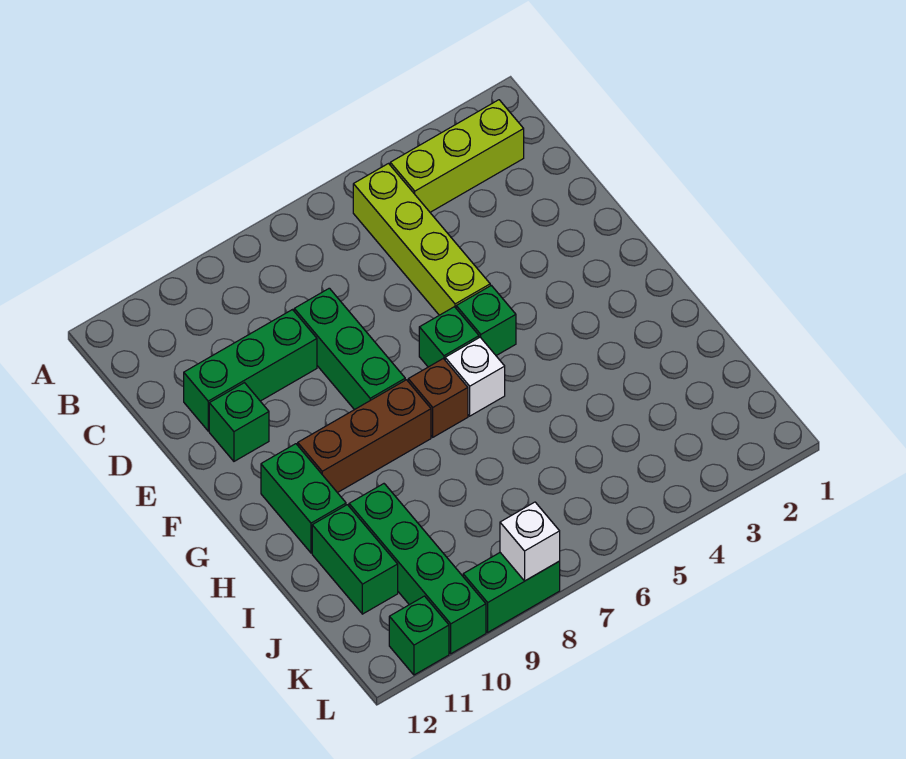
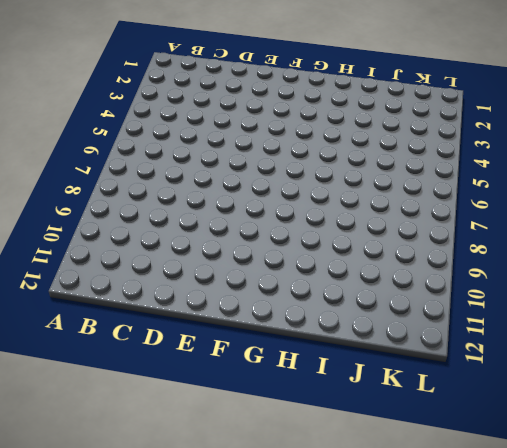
none -> lime brick B2:B4 level 1
none -> lime brick B5:E5 level 1
none -> green brick D8:F8 level 1

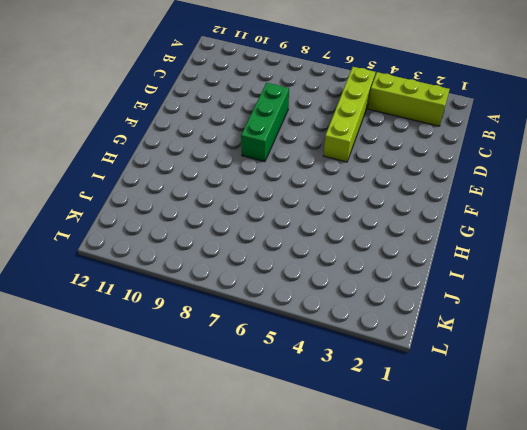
none -> green brick D9:D11 level 1
none -> green brick E11 level 1
none -> green brick F5 level 1

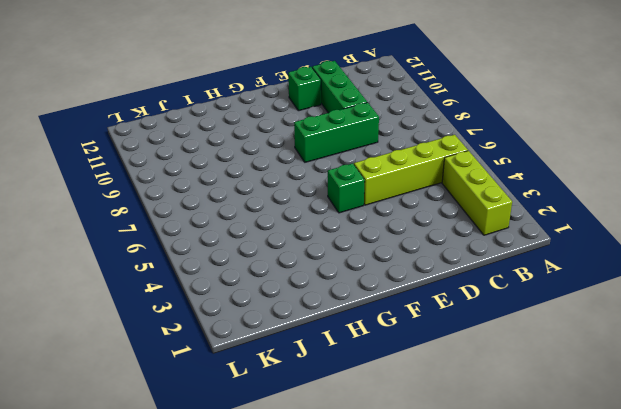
none -> green brick F6 level 1
none -> white brick G6 level 1
none -> brown brick G7 level 1

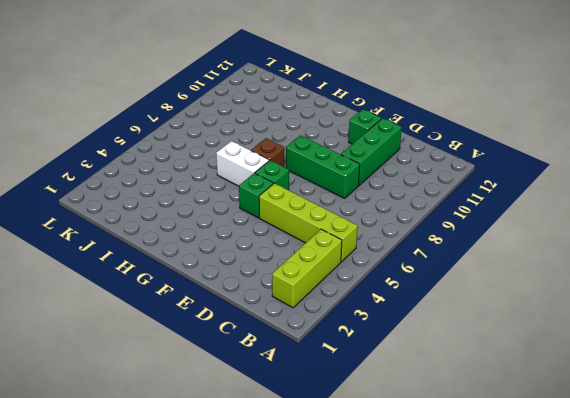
white brick G6:H6 level 1 -> white brick G6 level 1
none -> brown brick G8:G10 level 1
none -> green brick G11:H11 level 1
none -> green brick I10:L10 level 1

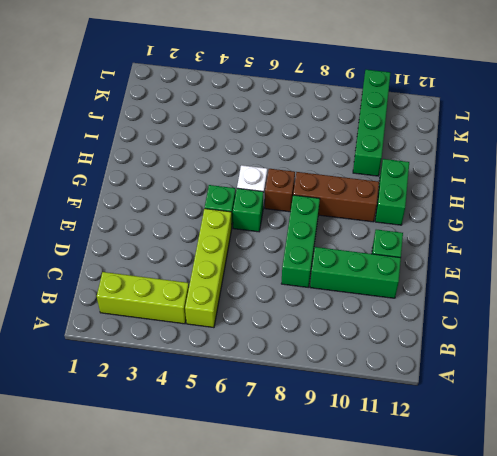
none -> green brick I11:J11 level 1
none -> green brick L8:L9 level 1
none -> green brick L11 level 1

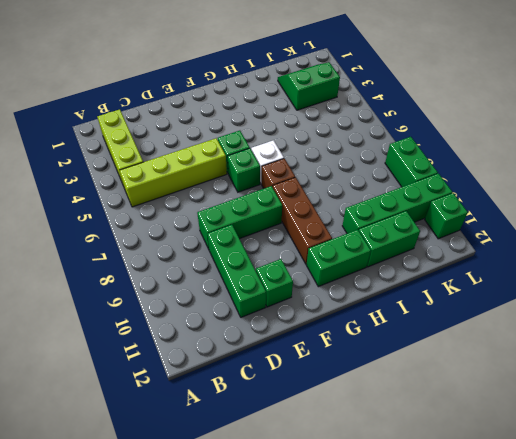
green slope J2:K3 level 1 top 3 -> none
none -> white brick L8 level 2

